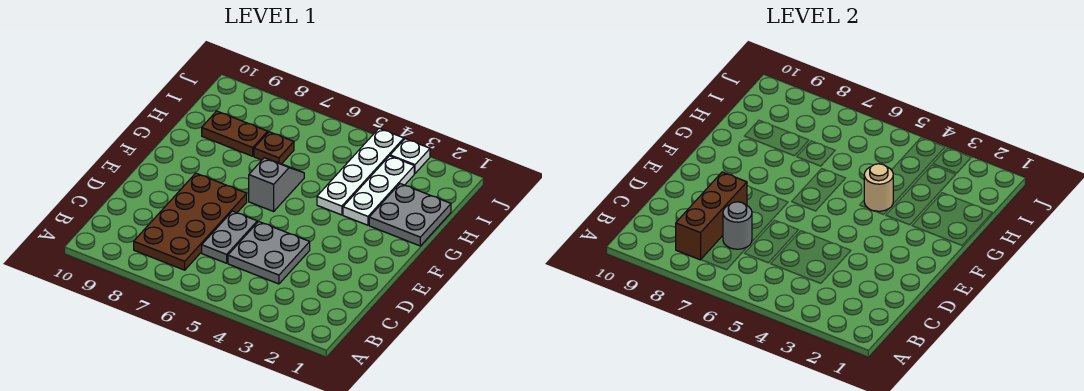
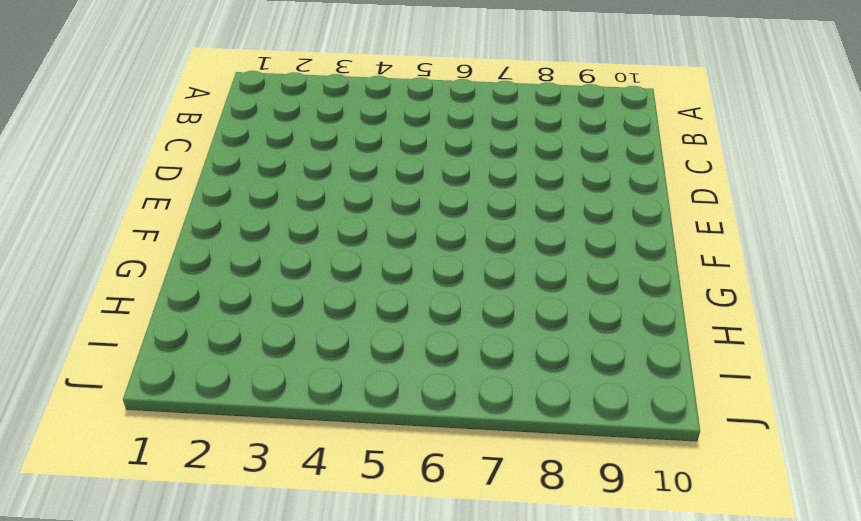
none -> brown plate B7:E8 level 1
none -> grey plate C4:D5 level 1
none -> grey plate C6:D6 level 1

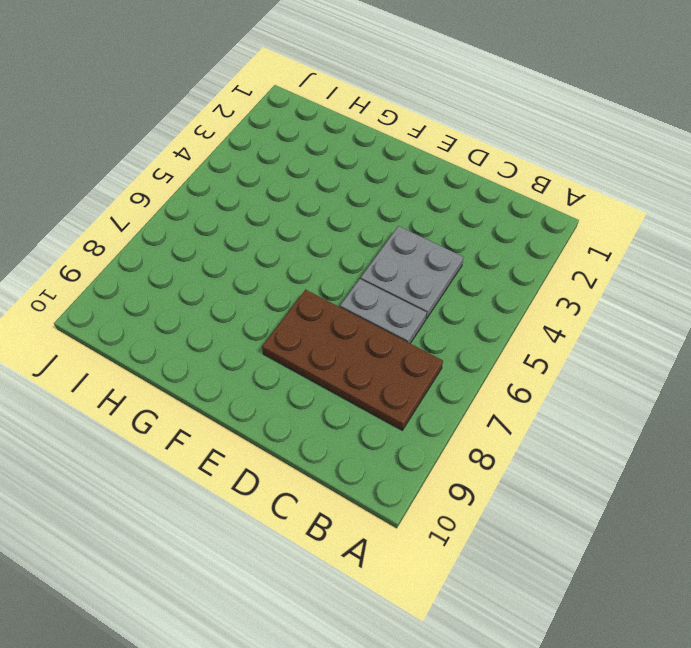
none -> grey slope F6:G6 level 1 top F
none -> grey plate G1:H2 level 1
none -> white plate G3:I3 level 1

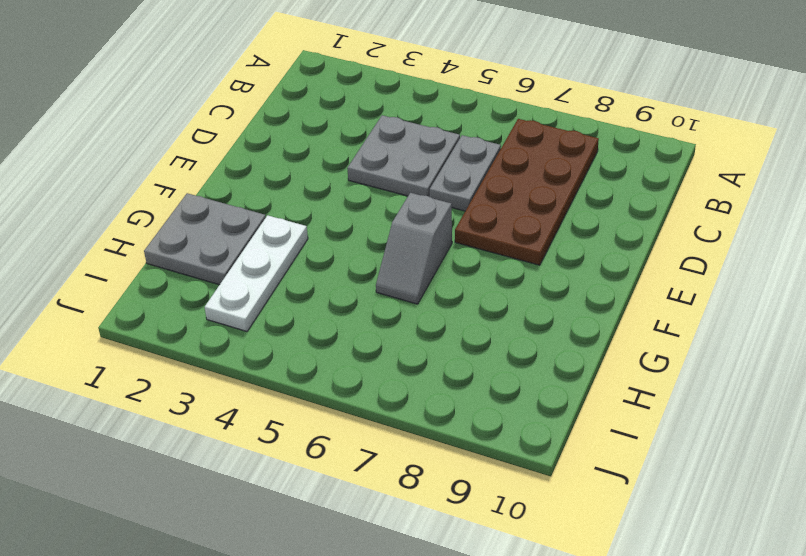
none -> white plate G4:J4 level 1
none -> brown plate H7 level 1
none -> brown plate H8:H9 level 1

